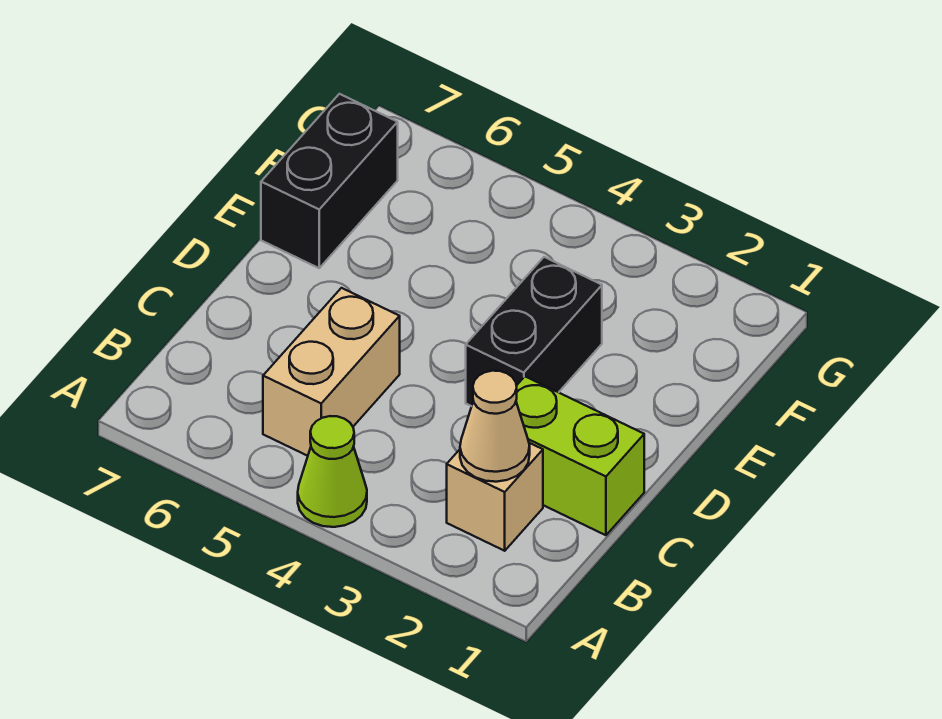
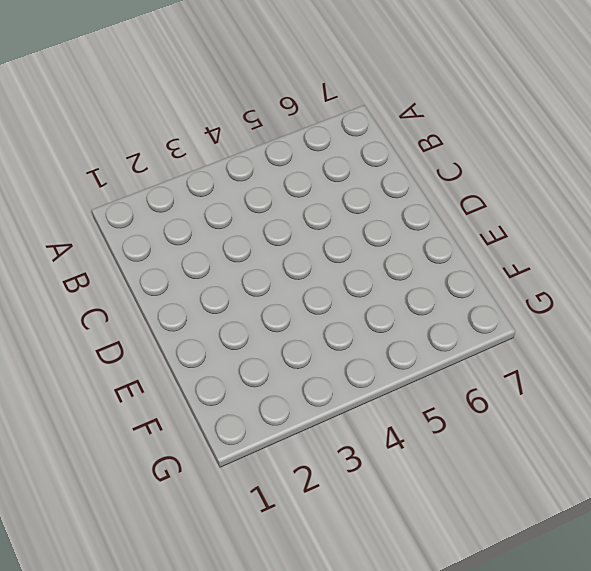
none -> lime cone A4 level 1
none -> tan brick B2 level 1

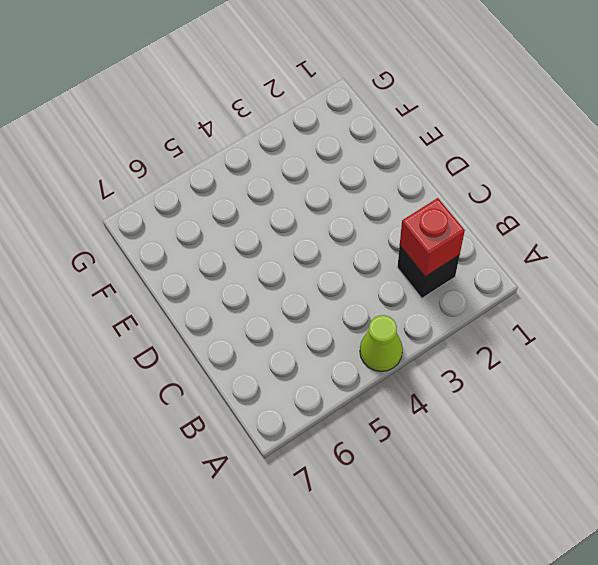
black brick B2 level 1 -> tan brick B2 level 1
red brick B2 level 2 -> tan cone B2 level 2
none -> tan brick B5:C5 level 1
none -> lime brick C1:C2 level 1

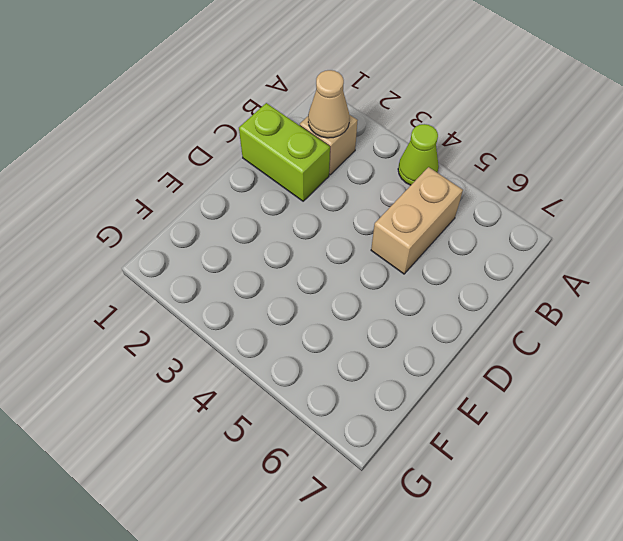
none -> black brick D3:E3 level 1
none -> black brick E7:F7 level 1

